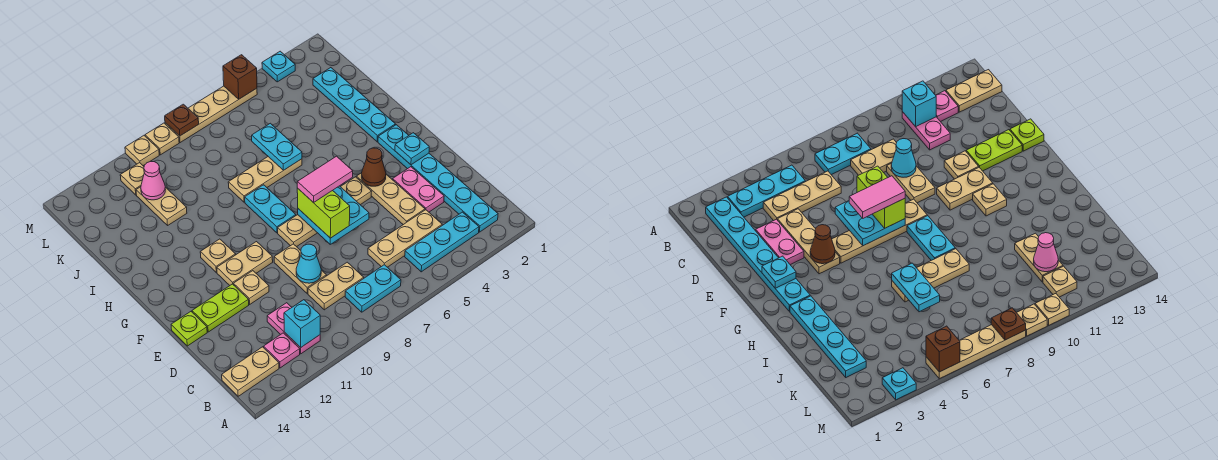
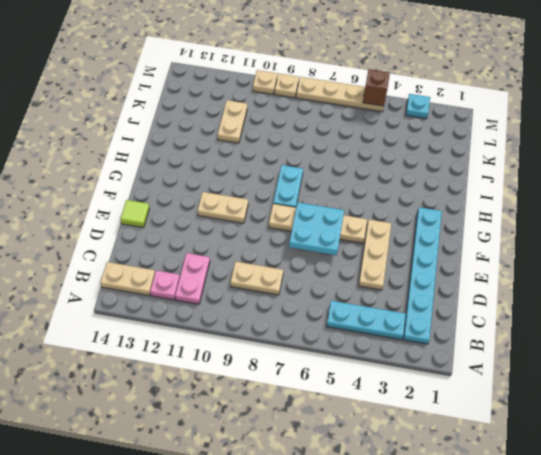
lime tile E14 level 1 -> lime plate E14 level 1
none -> cyan plate B7:B8 level 1
none -> tan plate C4:C6 level 1
none -> pink plate D3:E3 level 1
none -> tan plate D9:E9 level 1

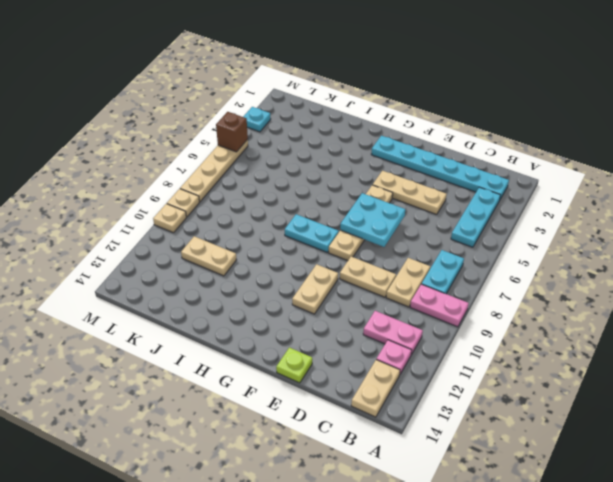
pink plate A9:B9 level 1 -> pink plate D3:E3 level 1
none -> tan plate C4:C6 level 1
none -> tan plate E11 level 1
none -> lime plate E12:E13 level 1
none -> tan plate G11 level 1

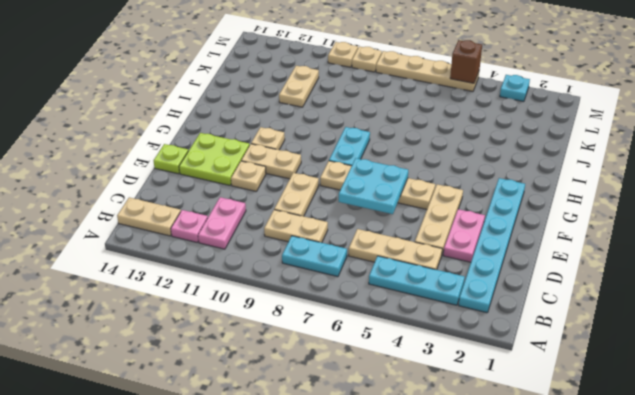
lime plate E12:F13 level 1 -> lime plate E12:E13 level 1
none -> cyan plate H2:K2 level 1
none -> tan plate I6:I8 level 1
none -> tan plate L11 level 1
none -> cyan brick B11 level 2

